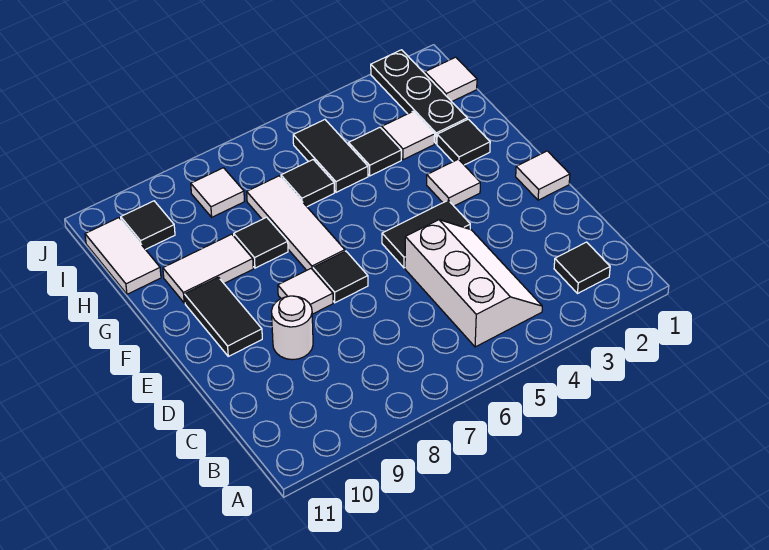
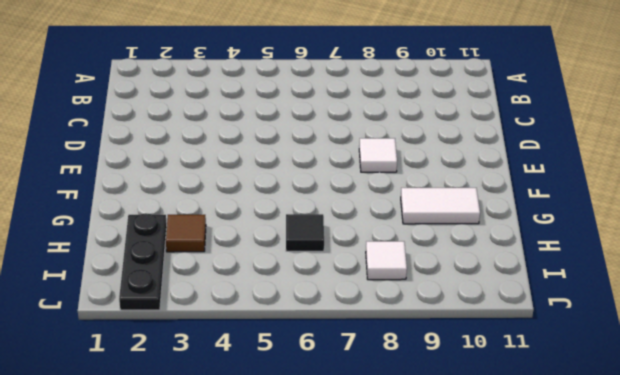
brown tile H3 level 1 -> white tile H3 level 1
none -> black tile B2 level 1
none -> white slope B4:D5 level 1 top 5
none -> white round brick D9 level 1

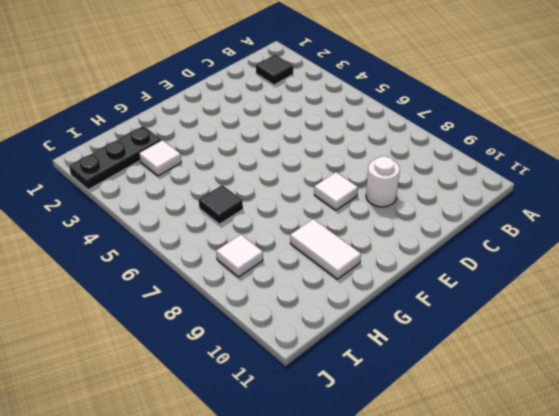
none -> white slope B4:D5 level 1 top 5
none -> white tile E1 level 1
none -> black tile E4:E5 level 1

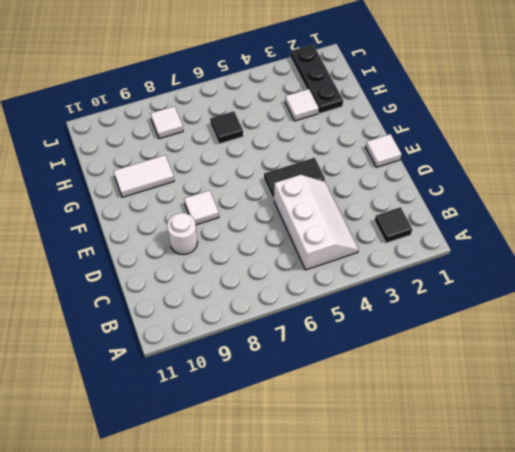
none -> black tile E7 level 1
none -> black tile E10:F10 level 1
none -> white tile F3 level 1

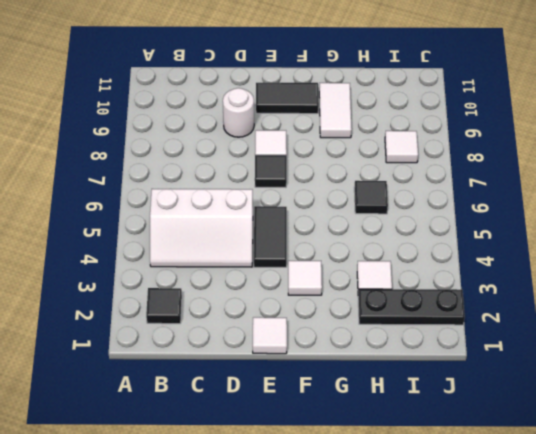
none -> white tile F7:H7 level 1
none -> black tile G2 level 1
none -> black tile G8 level 1

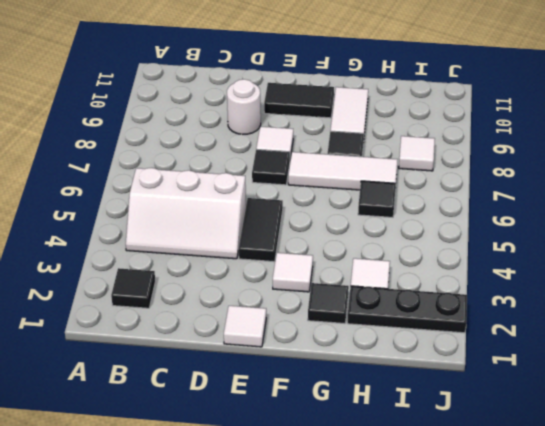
none -> black tile H4 level 1
none -> black tile H5:I5 level 1
none -> white tile H11:I11 level 1

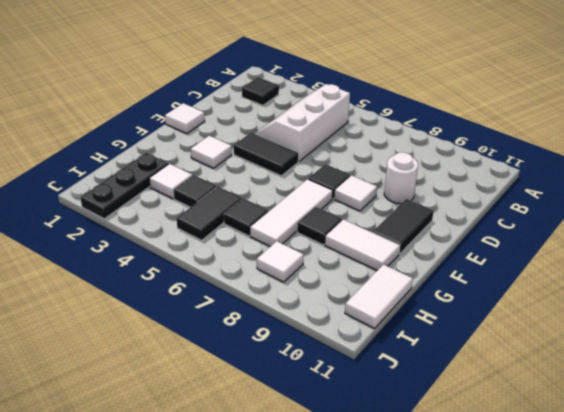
none -> black tile G2 level 1
none -> white tile I1 level 1
none -> black tile I10 level 1

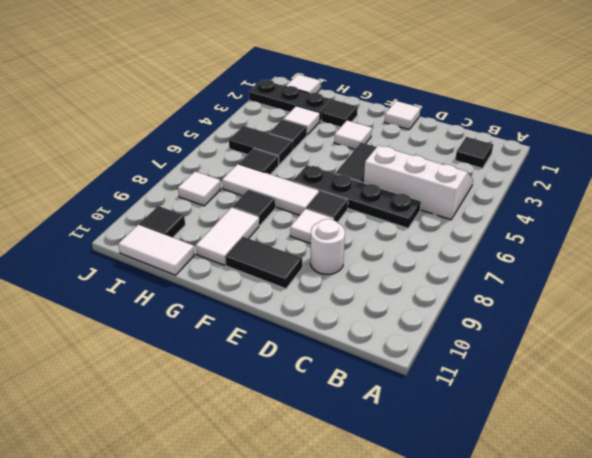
black plate C6:F6 level 1 -> none

